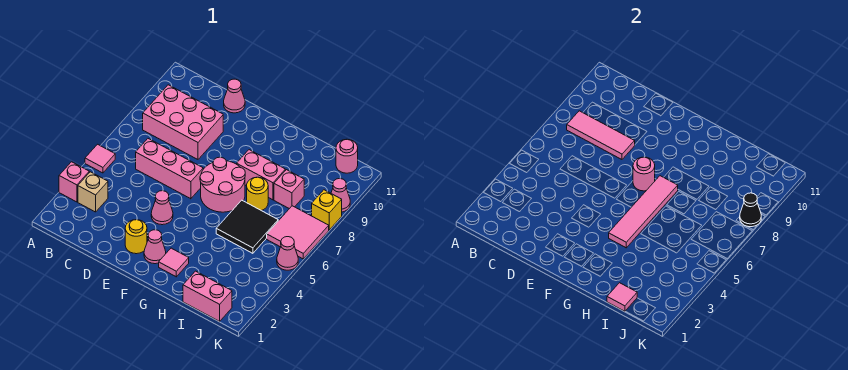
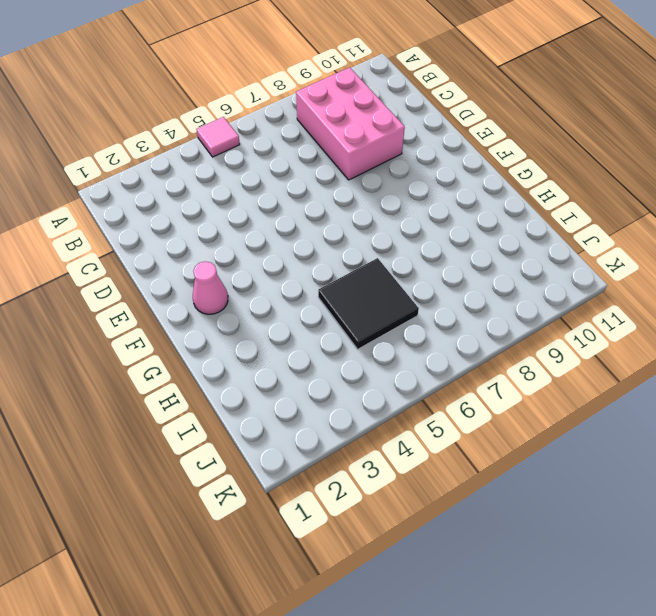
none -> pink brick A3 level 1
none -> tan brick B3 level 1
none -> pink brick C6:E6 level 1

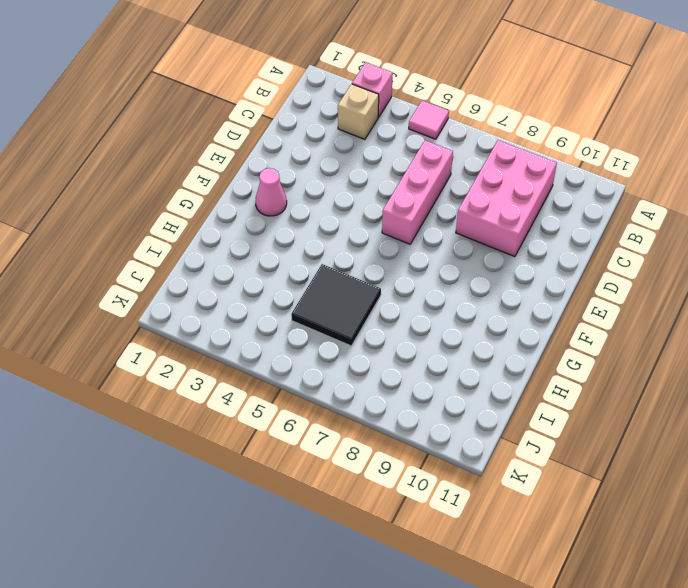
none -> pink cone D11 level 1
none -> yellow round brick E2 level 1
none -> pink cone E4 level 1

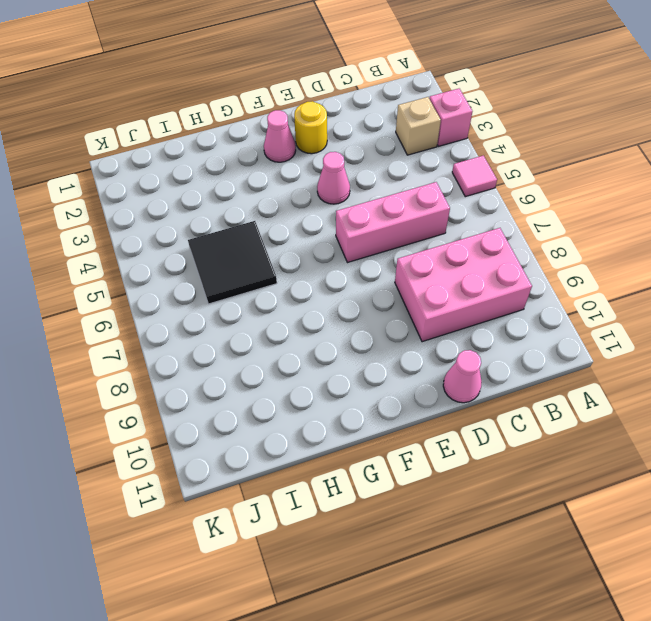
none -> pink round brick F6:G7 level 1
none -> pink tile G2 level 1
none -> pink brick G8:H8 level 1

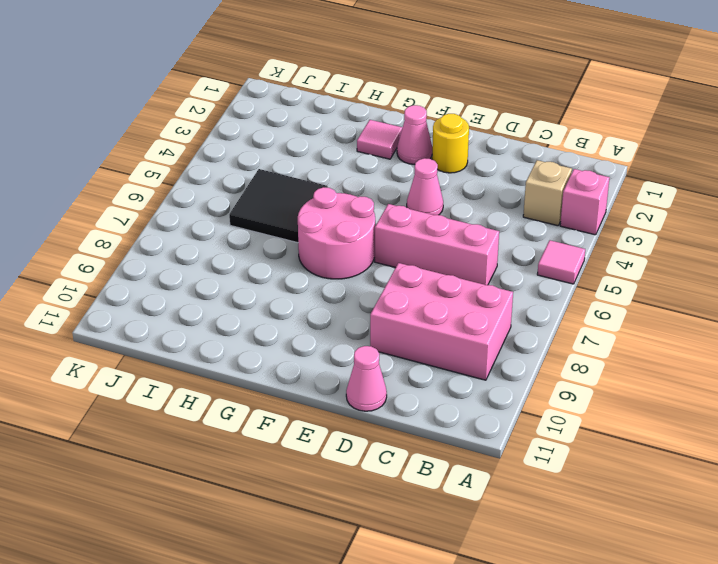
none -> pink brick G8:H8 level 1
none -> yellow round brick H7 level 1
none -> pink brick I1:J1 level 1

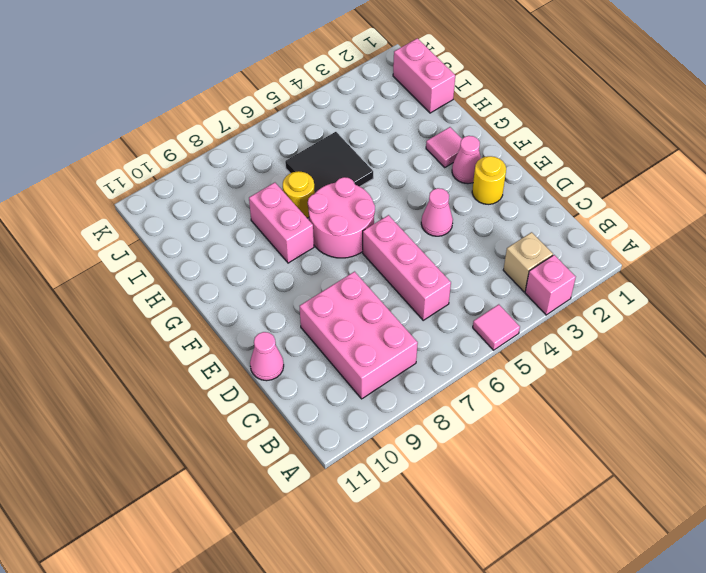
none -> pink brick I8 level 1
none -> pink tile J6:K7 level 1
none -> pink round brick J11 level 1

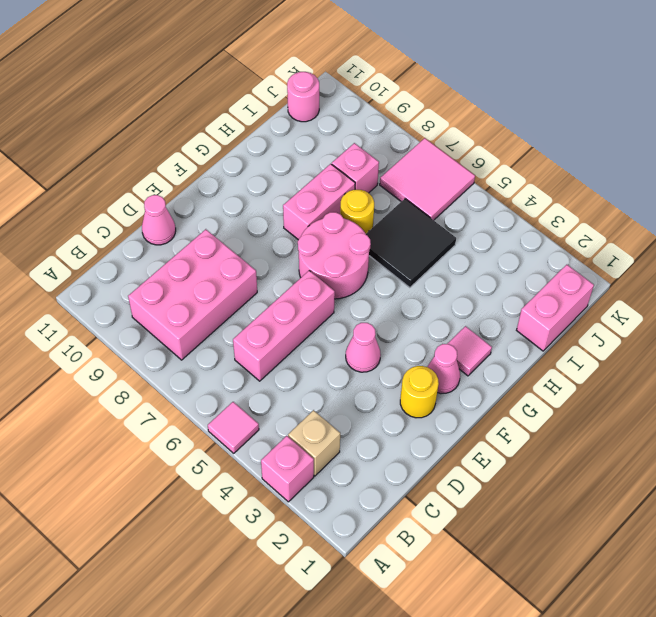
none -> pink cone K5 level 1
none -> yellow brick K8 level 1
none -> pink cone K9 level 1

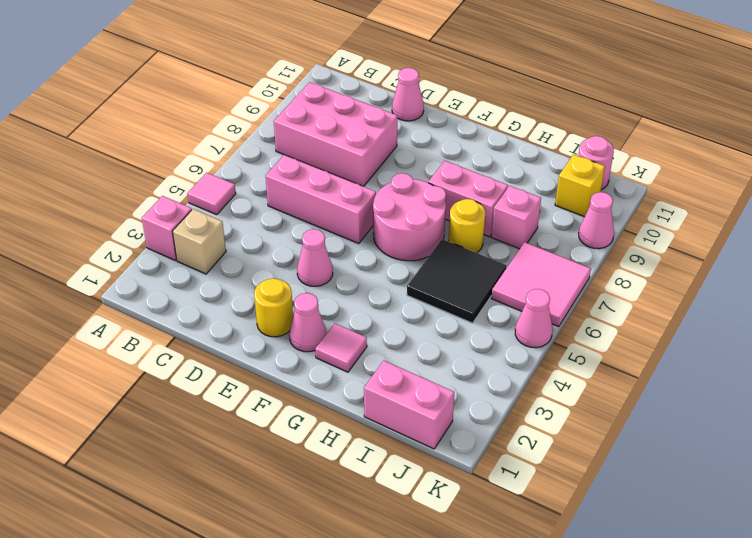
yellow brick J10 level 1 -> yellow brick K8 level 1
none -> pink tile B8:D8 level 2
none -> pink round brick F7 level 2
none -> pink tile G4:G7 level 2

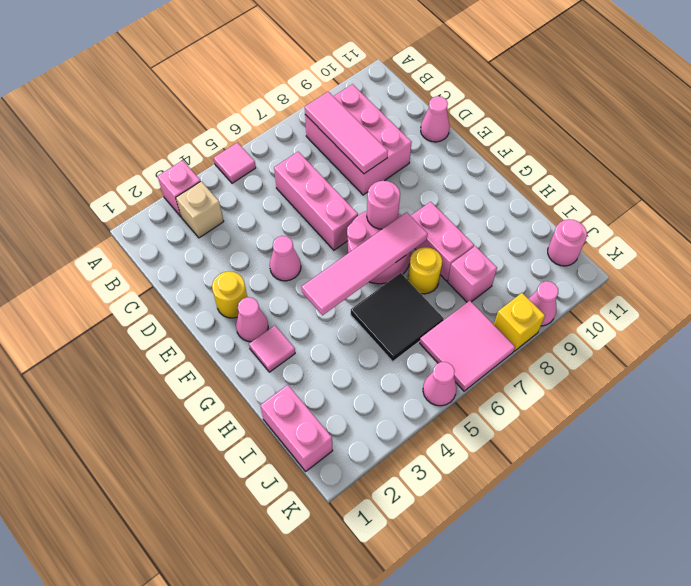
none -> pink tile I1 level 2
none -> black cone K8 level 2

